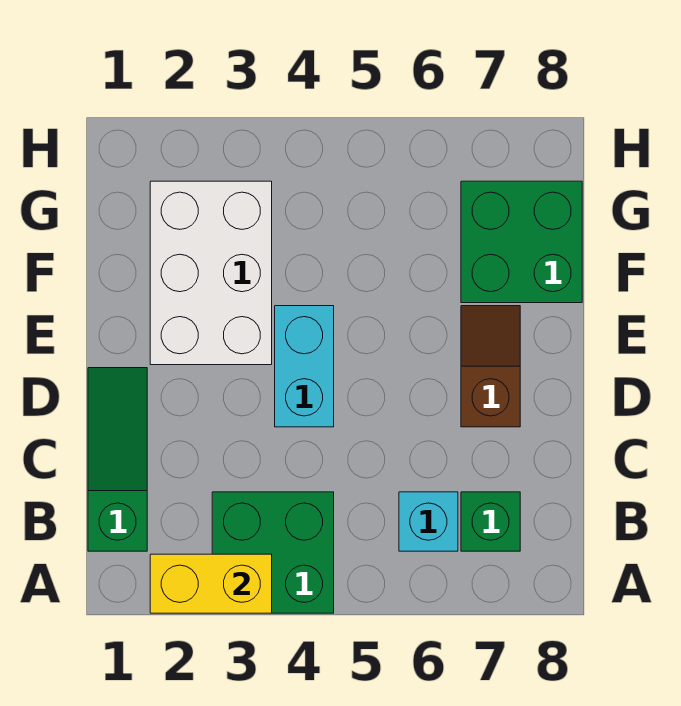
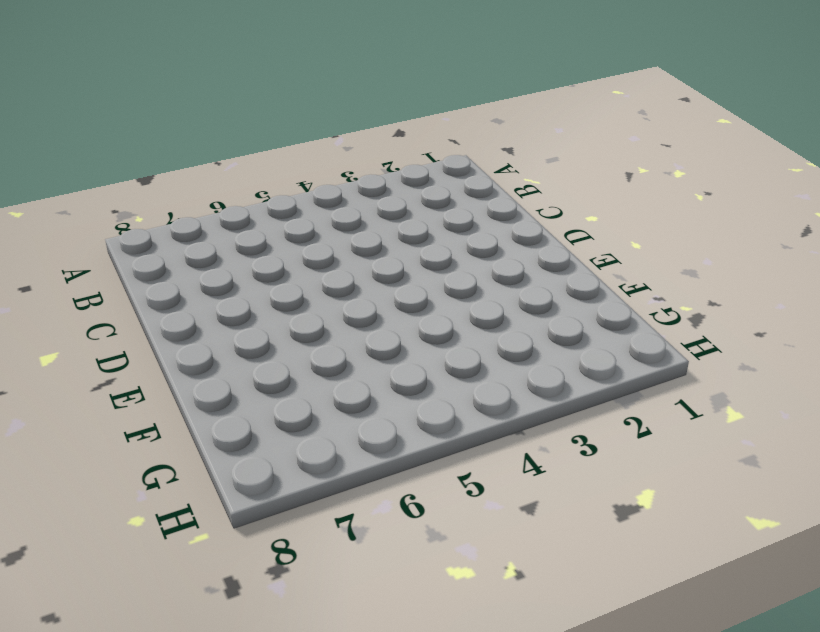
none -> green brick A3:B4 level 1
none -> green slope B1:D1 level 1 top B

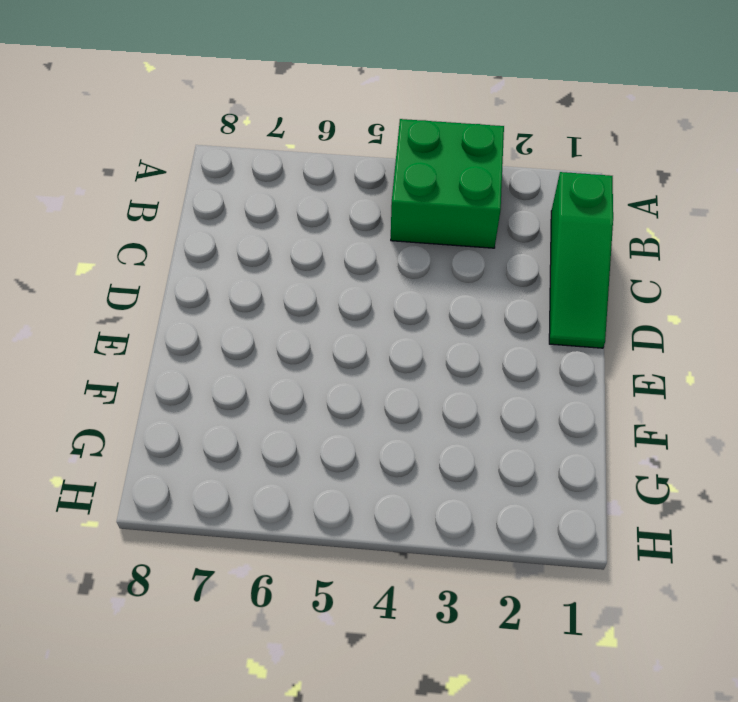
none -> cyan brick B6 level 1
none -> green brick B7 level 1

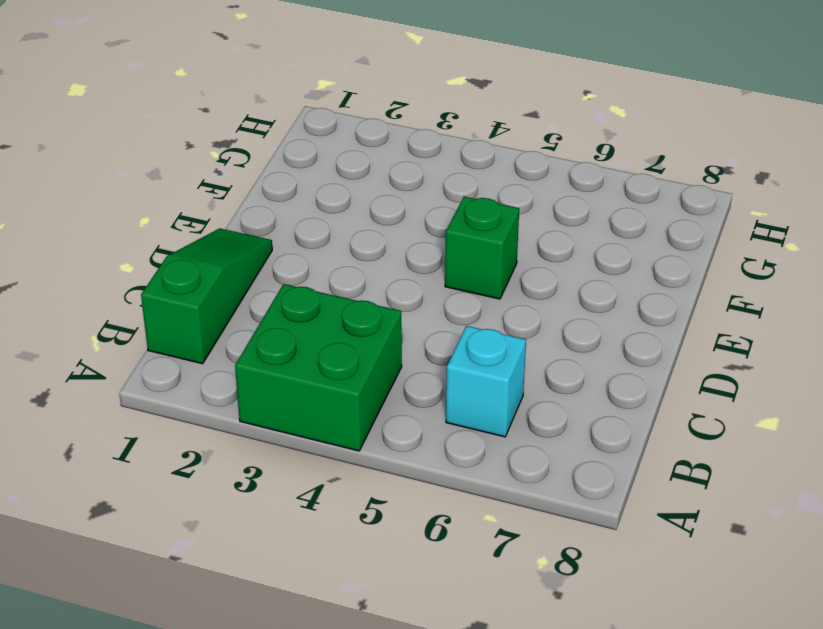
green brick E5 level 1 -> green brick B7 level 1
none -> cyan brick D4:E4 level 1
none -> brown slope D7:E7 level 1 top D

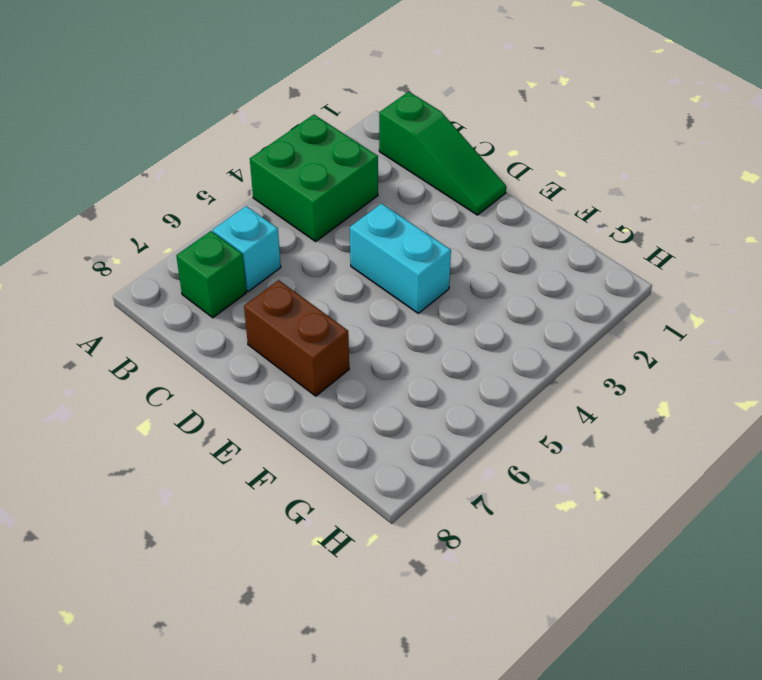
brown brick D7:E7 level 1 -> brown slope D7:E7 level 1 top D
none -> white brick E2:G3 level 1
none -> green brick F7:G8 level 1

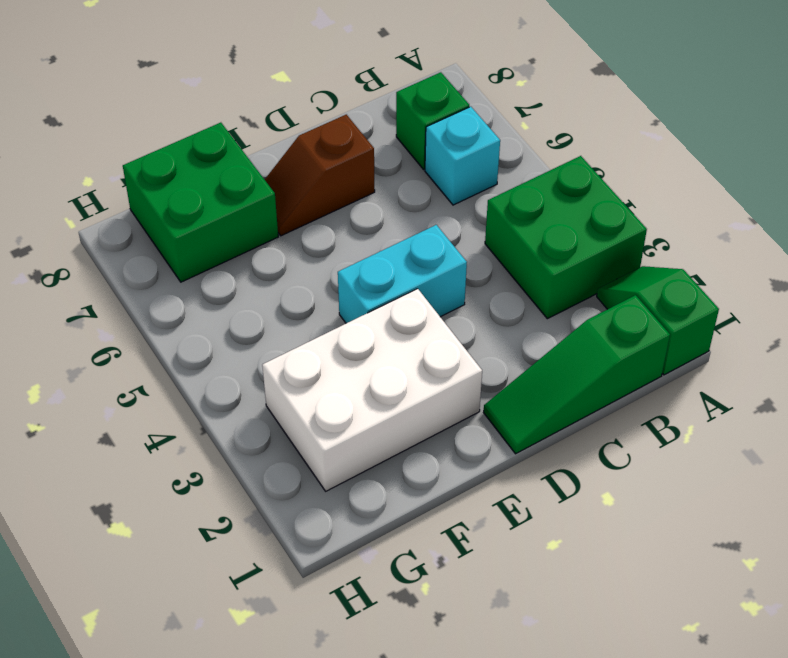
green slope A1:A2 level 1 top 1 -> none
none -> yellow brick A2:A3 level 2

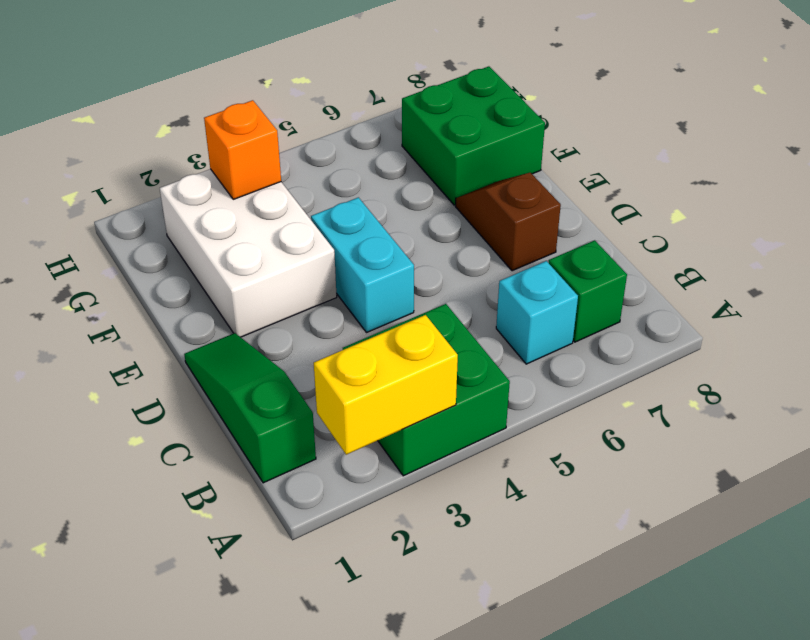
orange brick G3 level 2 -> none

